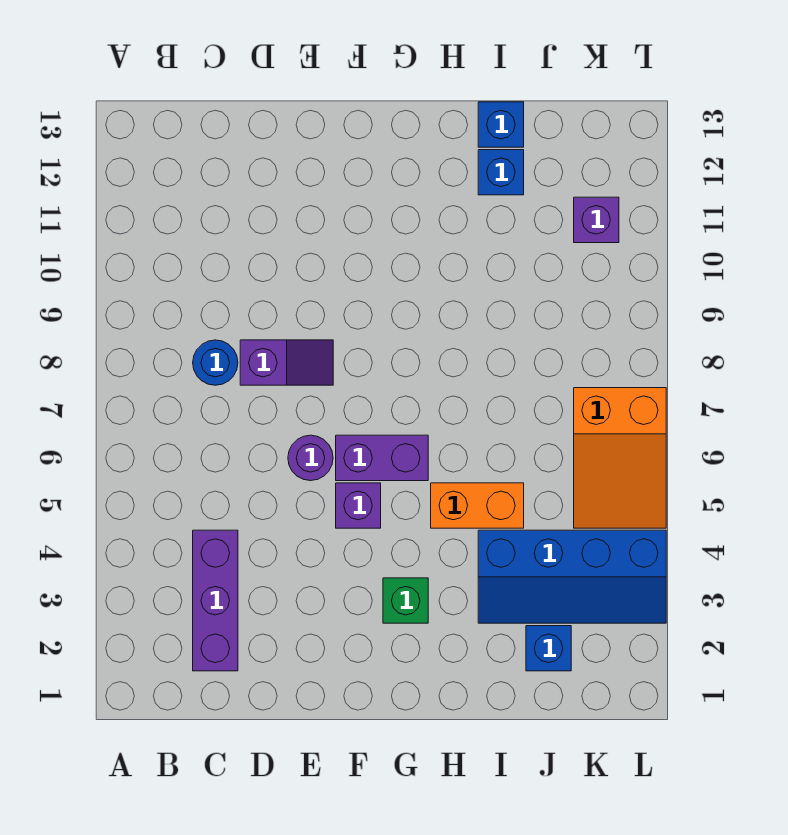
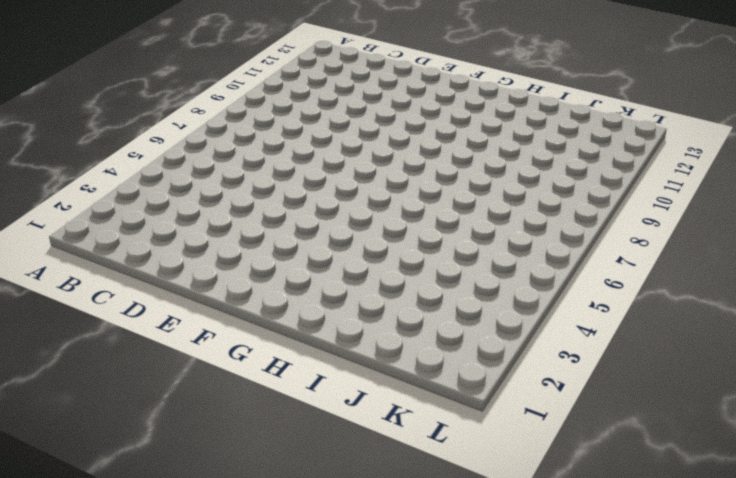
none -> purple brick C2:C4 level 1
none -> blue round brick C8 level 1
none -> purple slope D8:E8 level 1 top D

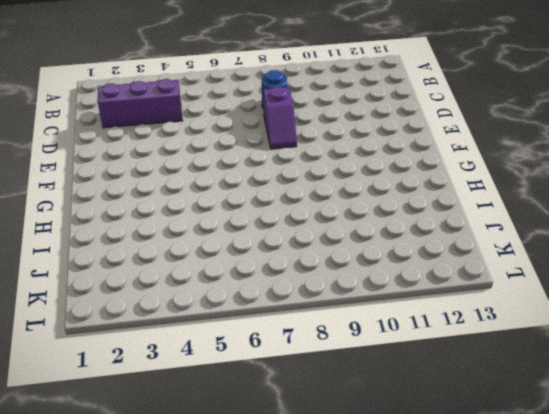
none -> purple round brick E6 level 1
none -> purple brick F5 level 1
none -> purple brick F6:G6 level 1

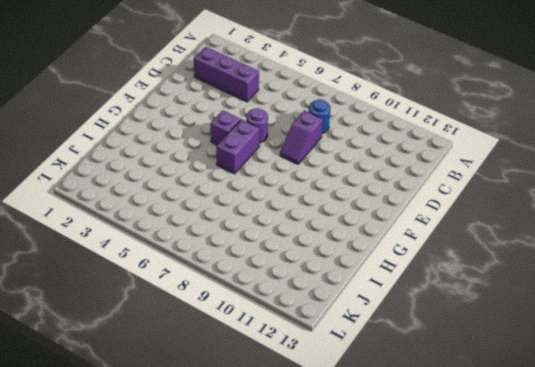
none -> green brick G3 level 1
none -> orange brick H5:I5 level 1
none -> blue slope I3:L4 level 1 top 4

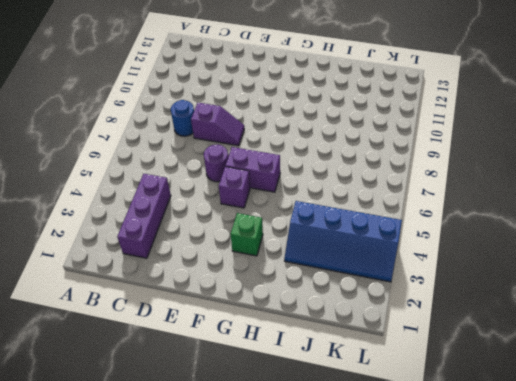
none -> orange brick H5:I5 level 1
none -> blue brick I12 level 1
none -> blue brick I13 level 1

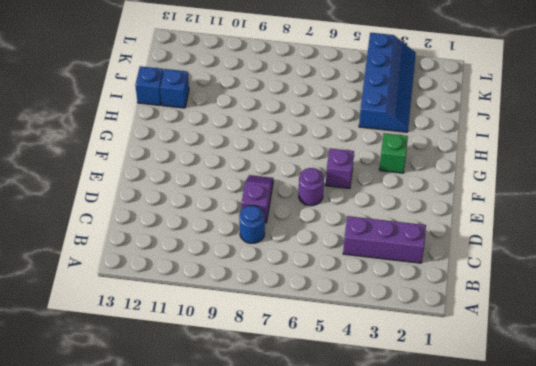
none -> purple brick F6:G6 level 1
none -> orange brick H5:I5 level 1
none -> blue brick J2 level 1

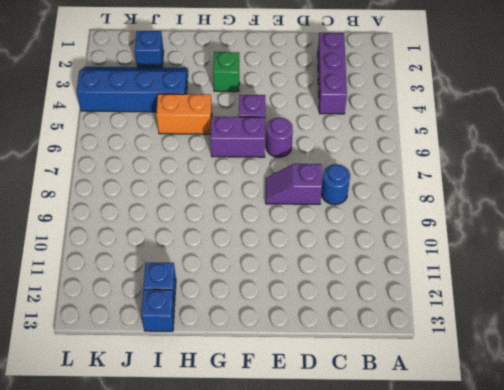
none -> orange slope K5:L7 level 1 top 7
none -> purple brick K11 level 1

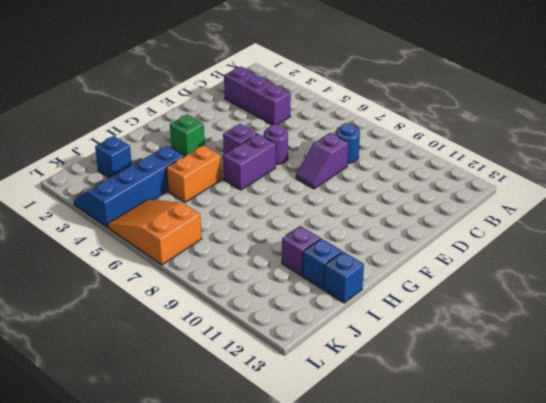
purple brick I11 level 1 -> purple brick K11 level 1

